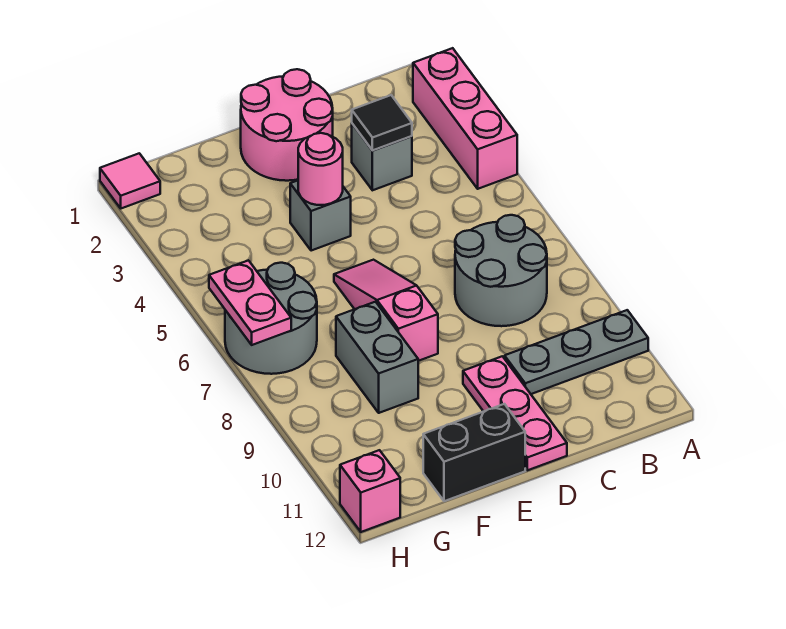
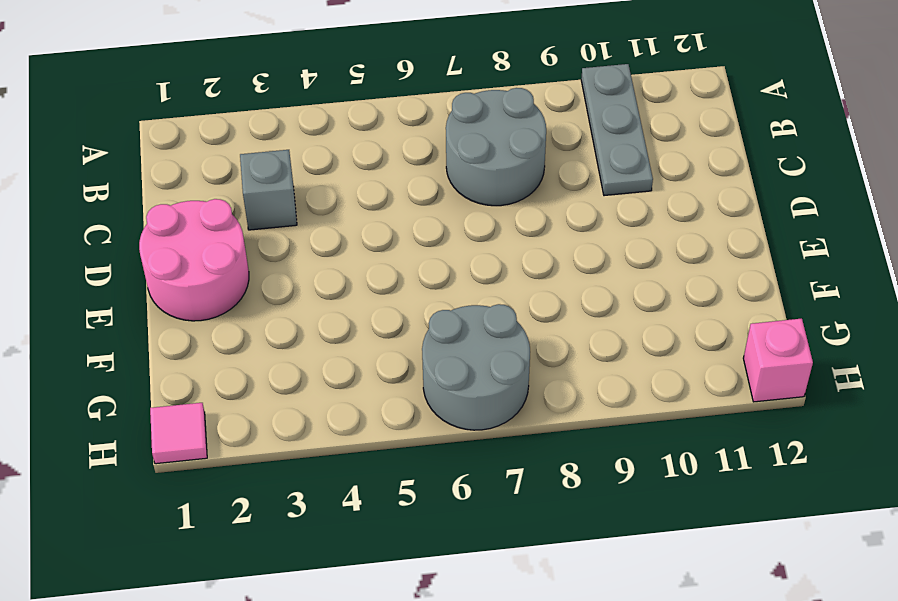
none -> pink brick A2:A4 level 1
none -> pink plate D10:D12 level 1
none -> grey brick E4 level 1

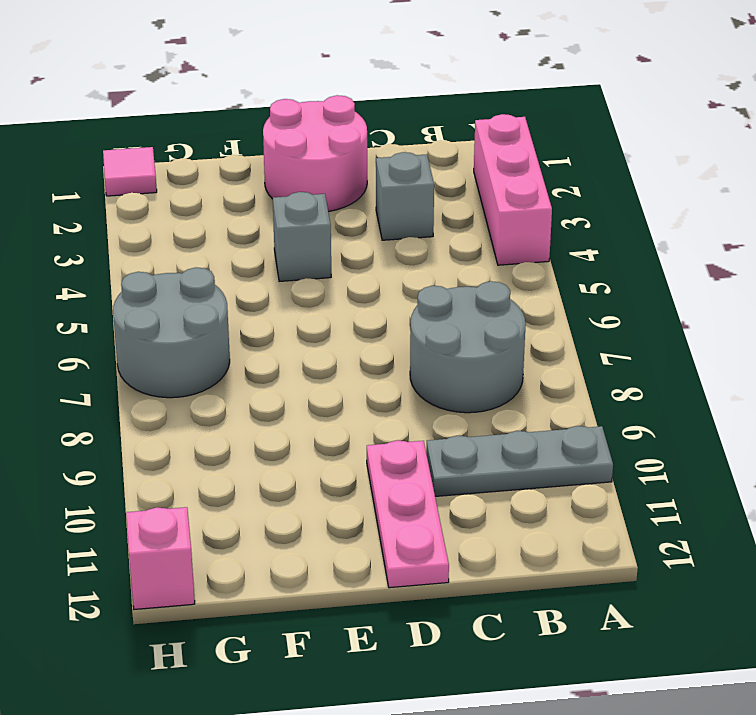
none -> pink slope E6:E8 level 1 top 8
none -> black brick E12:F12 level 1
none -> grey brick F8:F9 level 1

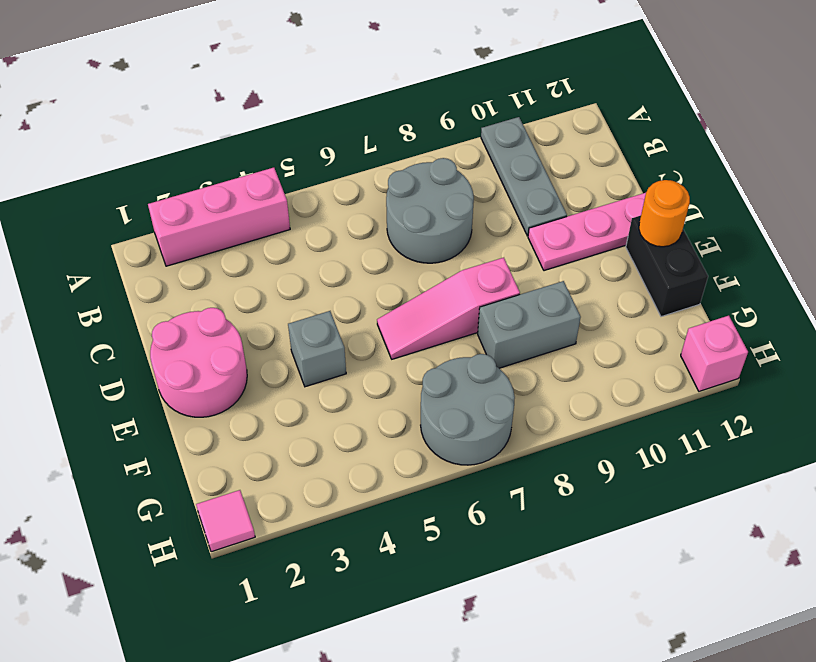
orange round brick E12 level 2 -> none
none -> grey brick C3 level 1
none -> black tile C3 level 2
none -> pink round brick E4 level 2

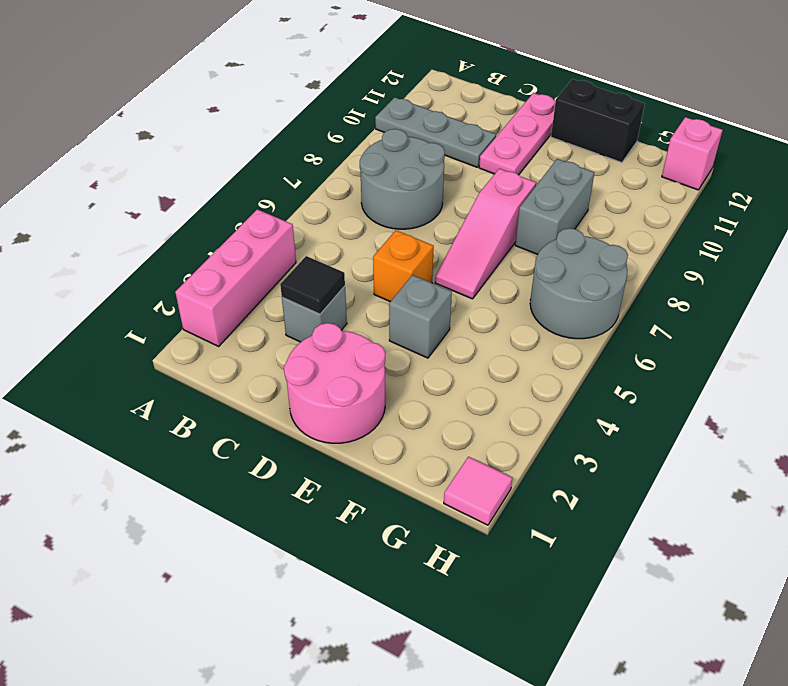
orange brick D5 level 1 -> none
none -> pink round brick E4 level 2
none -> pink plate H6:H7 level 2

